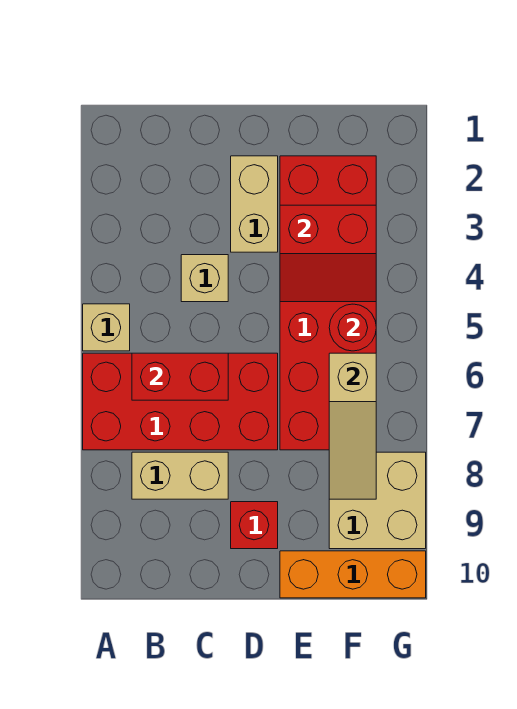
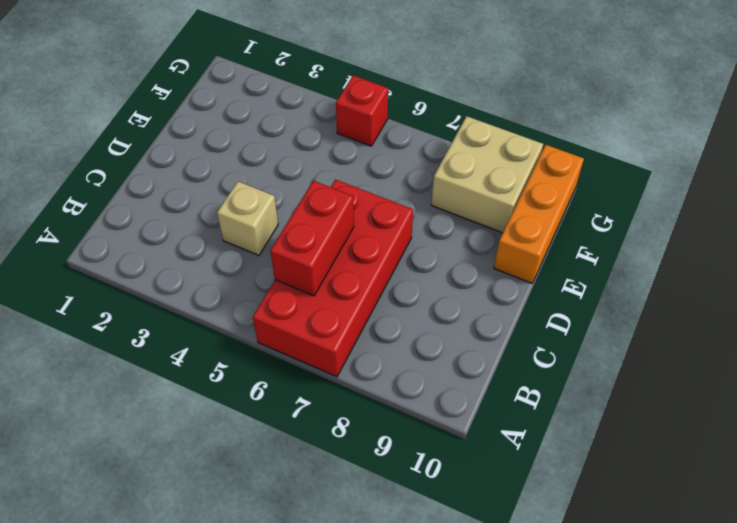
red brick G5 level 1 -> red brick D9 level 1
none -> tan brick A5 level 1
none -> tan brick B8:C8 level 1
none -> tan brick D2:D3 level 1

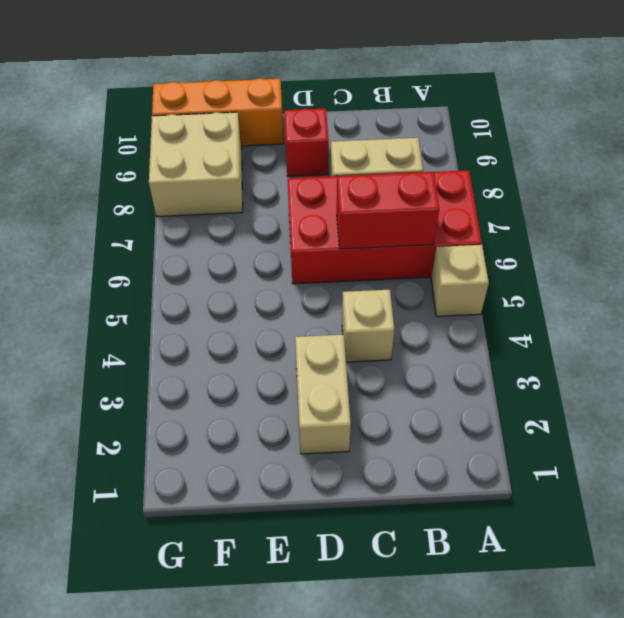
none -> red brick E2:F7 level 1
none -> red slope E3:F4 level 2 top 3
none -> red round brick F5 level 2

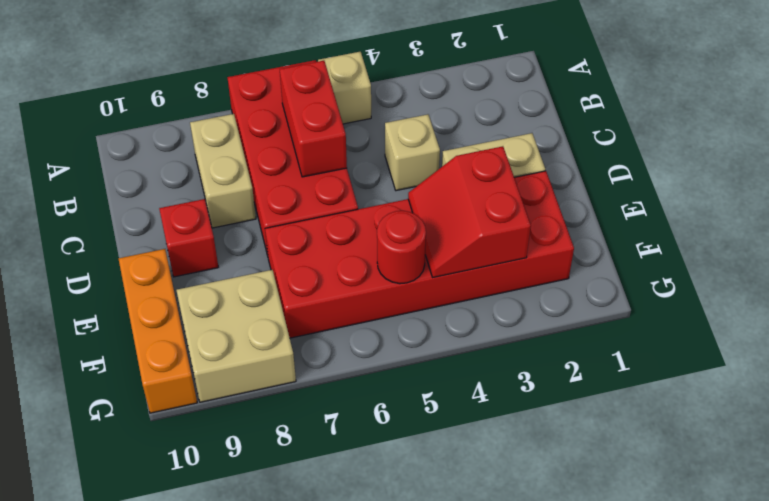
none -> tan slope F6:F8 level 2 top 6

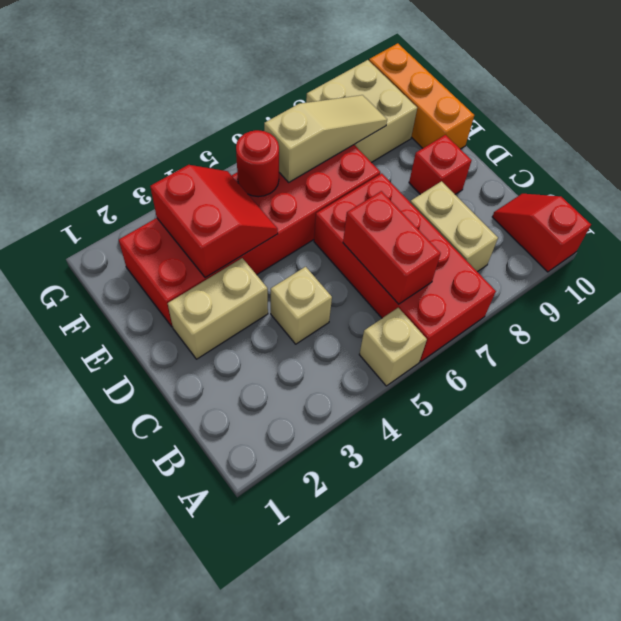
red slope A10:B10 level 1 top A -> none

